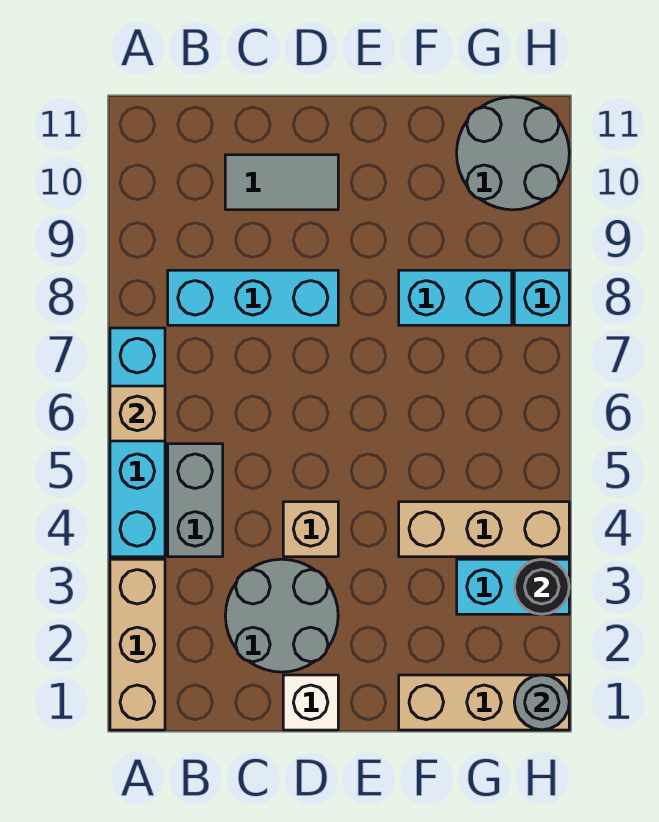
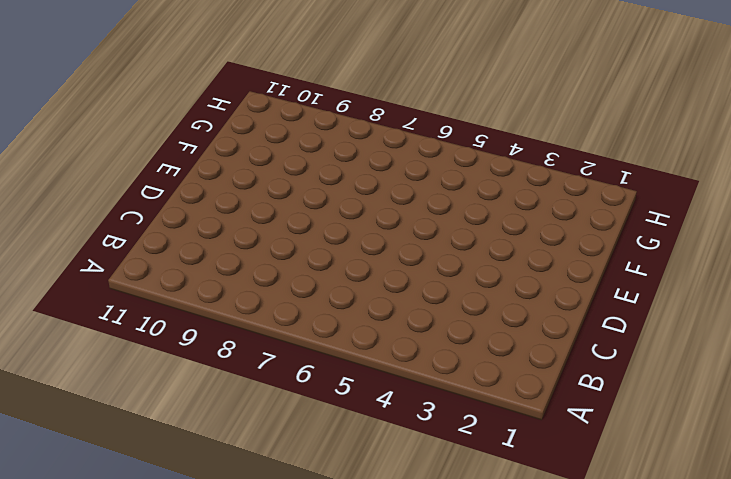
none -> tan brick A1:A3 level 1
none -> cyan brick A4:A7 level 1
none -> grey brick B4:B5 level 1

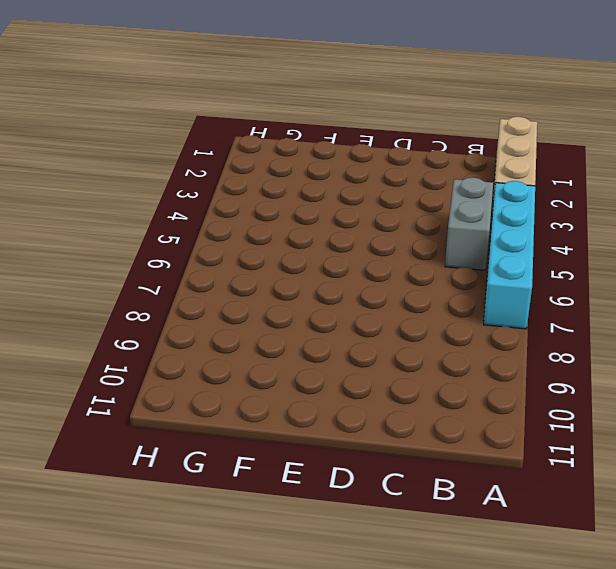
none -> cyan brick B8:D8 level 1
none -> grey round brick C2:D3 level 1
none -> grey tile C10:D10 level 1

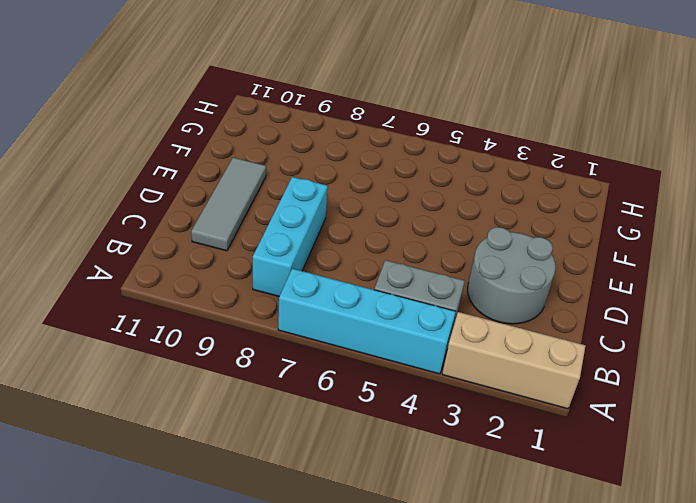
grey tile C10:E10 level 1 -> grey tile C10:D10 level 1
none -> white brick D1 level 1
none -> tan brick D4 level 1
none -> tan brick F1:H1 level 1

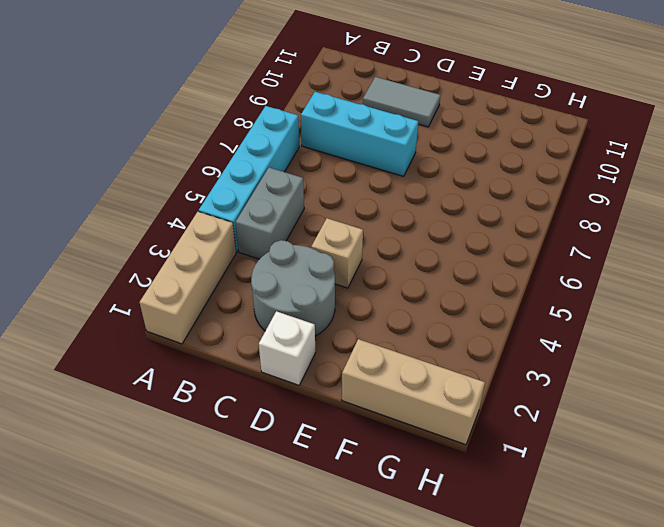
none -> tan brick F4:H4 level 1
none -> cyan brick F8:G8 level 1
none -> cyan brick G3:H3 level 1

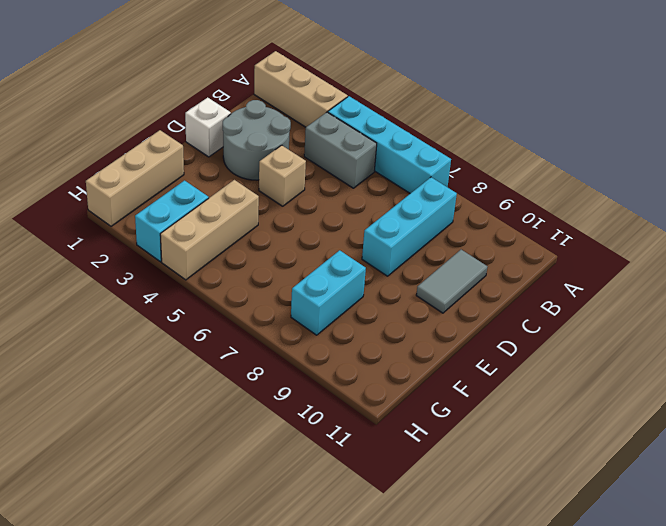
none -> grey round brick G10:H11 level 1
none -> cyan brick H8 level 1
none -> tan brick A6 level 2

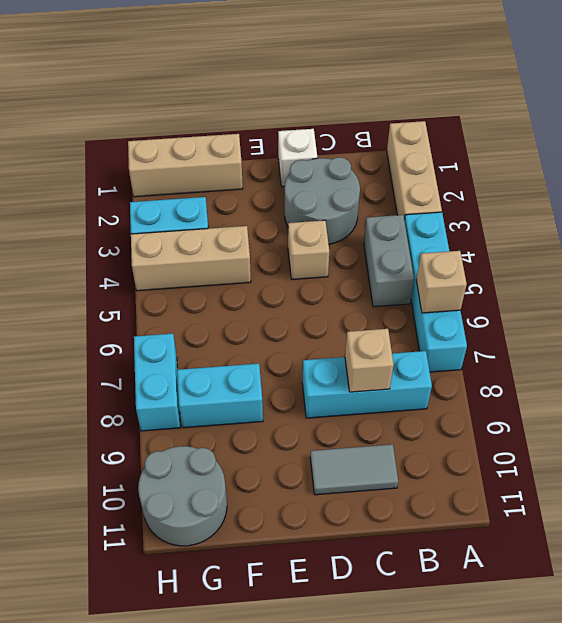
tan brick C8 level 2 -> none
cyan brick H7:H8 level 1 -> cyan brick H8 level 1
none -> grey round brick H1 level 2
none -> black round brick H3 level 2

